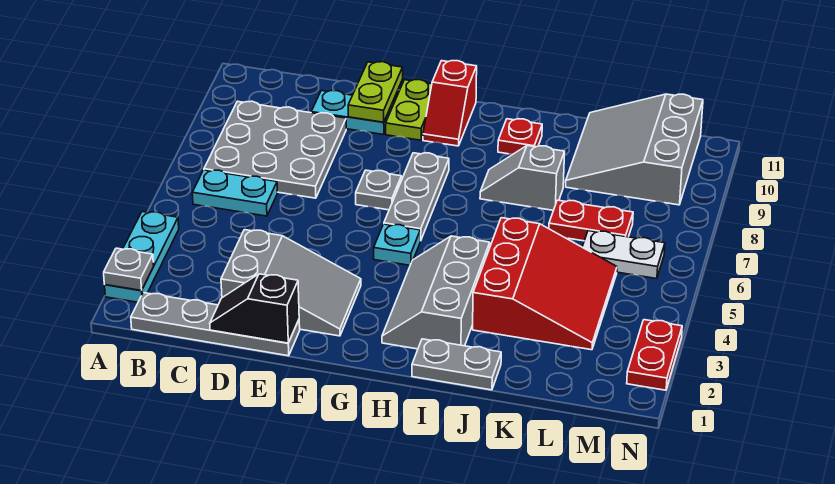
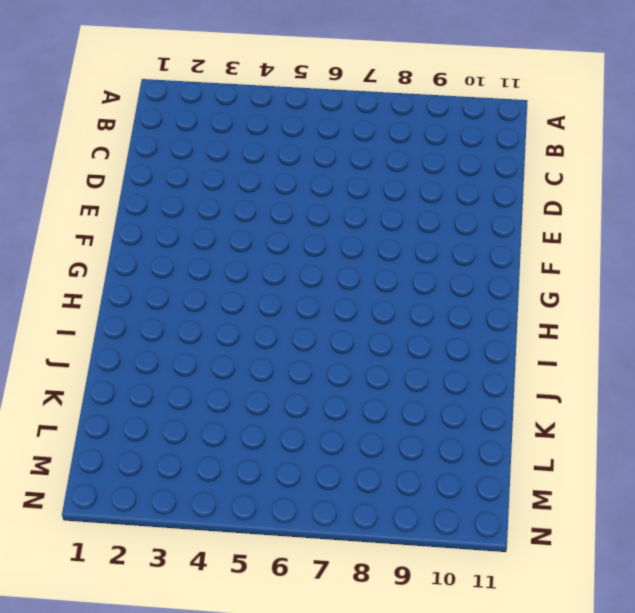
none -> cyan plate A2:A4 level 1
none -> grey plate B1:E1 level 1
none -> cyan plate B6:C6 level 1

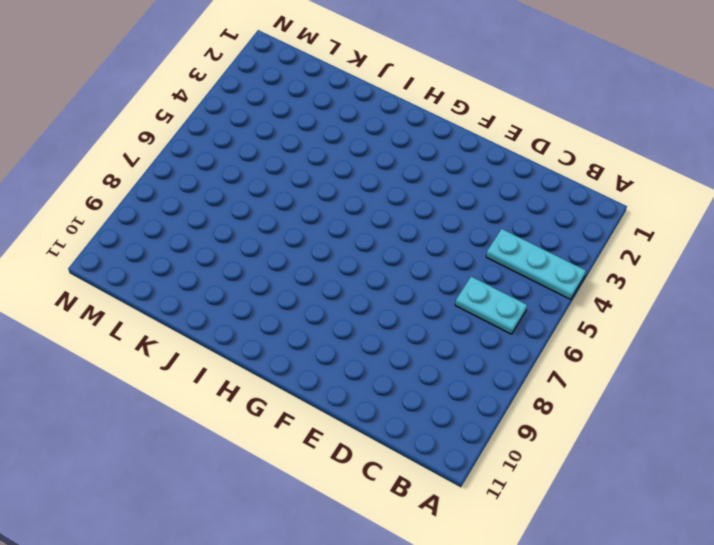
cyan plate A4:C4 level 1 -> cyan plate A2:A4 level 1
none -> grey plate B1:E1 level 1
none -> grey plate B7:D9 level 1
none -> grey slope D2:F3 level 1 top D

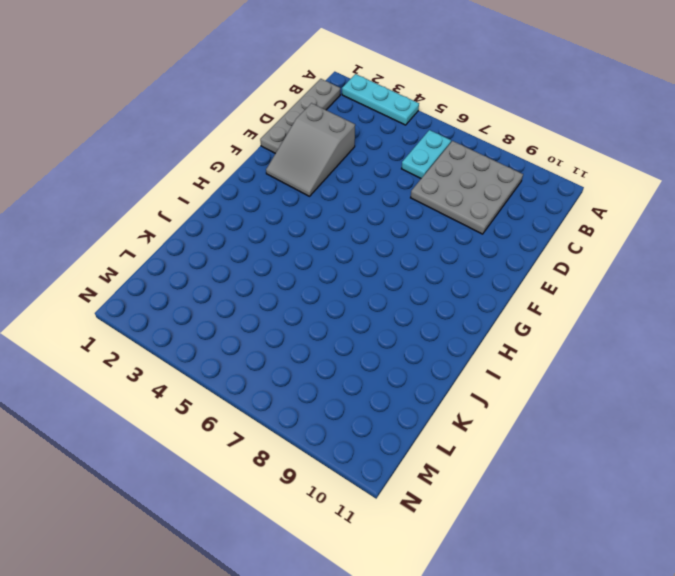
none -> cyan plate D10:E10 level 1
none -> grey plate F7 level 1
none -> lime plate F10:F11 level 1

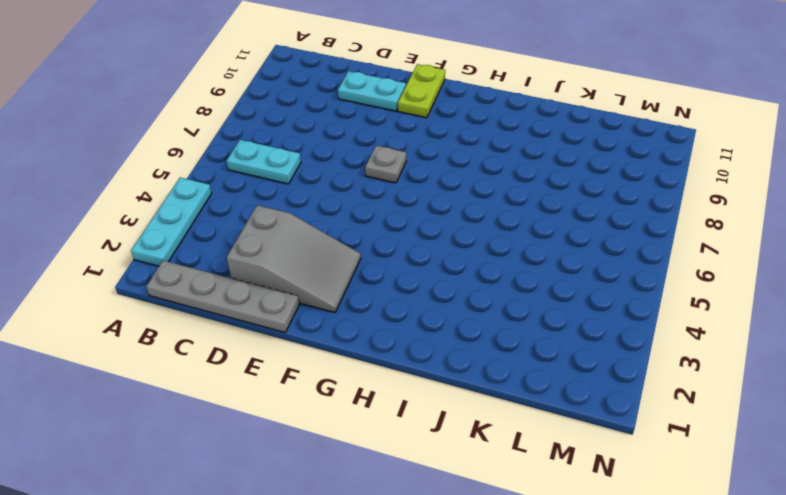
none -> grey plate B7:D9 level 1
none -> cyan plate G5 level 1
none -> grey plate G6:G8 level 1

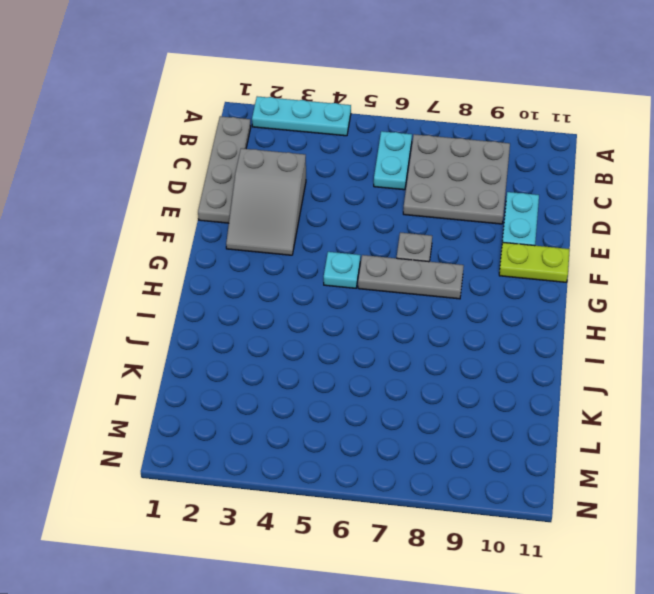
none -> red slope G10:G11 level 1 top 11
none -> grey slope H2:I4 level 1 top I
none -> grey plate I1:J1 level 1

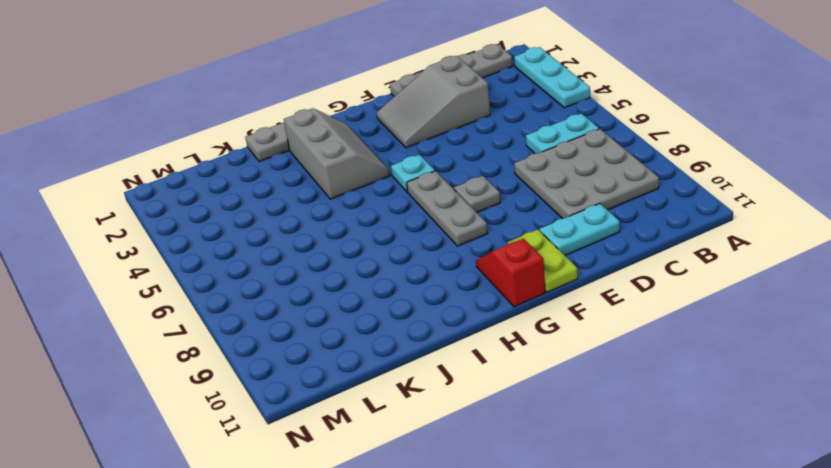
none -> grey slope I8:J8 level 1 top J
none -> red plate I10 level 1
none -> red slope J3:L5 level 1 top J

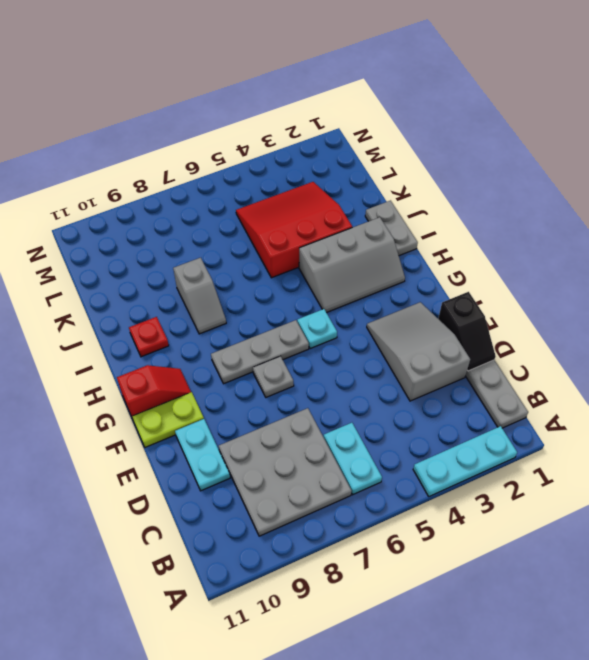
none -> red plate K7:L7 level 1
none -> grey slope K9:M11 level 1 top M
none -> white plate L6:M6 level 1

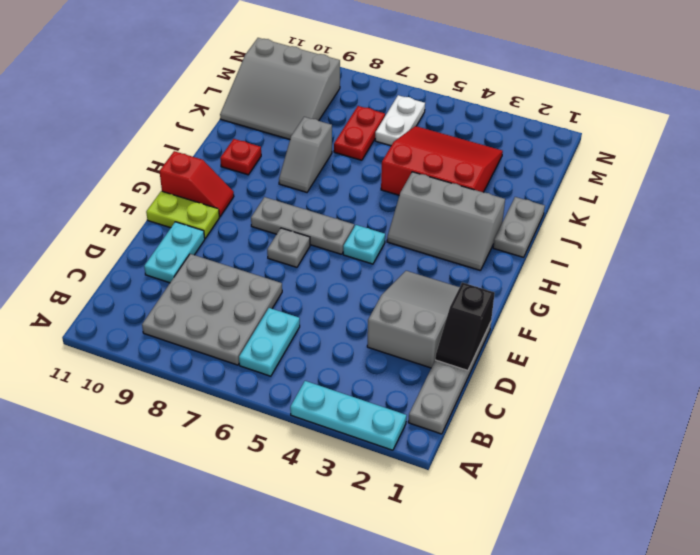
none -> red plate N2:N3 level 1
none -> grey plate A2 level 2
none -> lime plate E10:E11 level 2

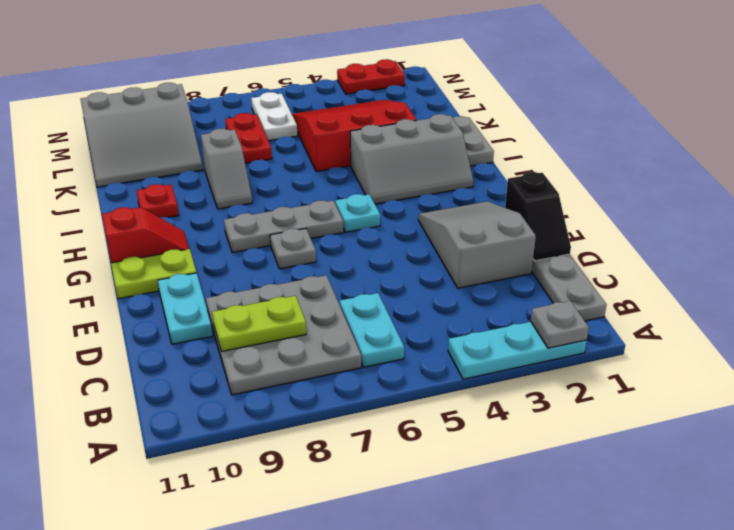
lime plate C8:C9 level 2 -> lime plate E10:E11 level 2

